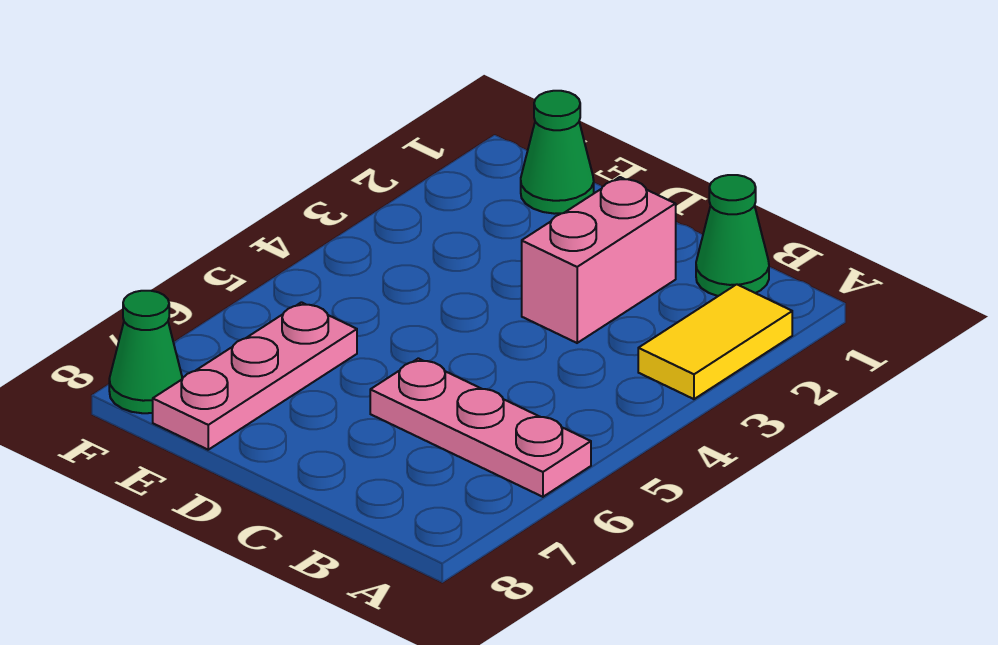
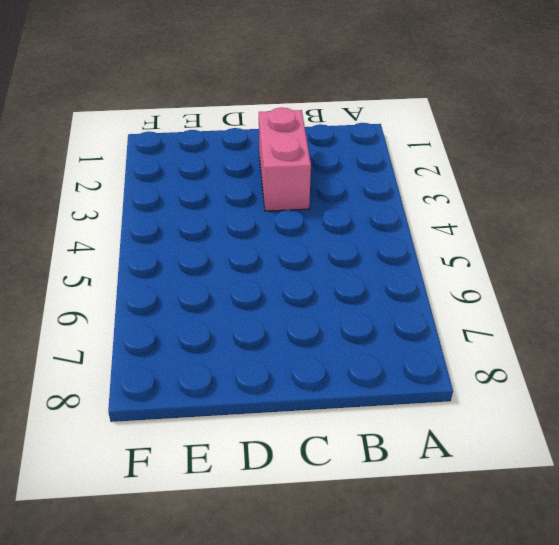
none -> yellow tile A2:A3 level 1
none -> pink plate A6:C6 level 1

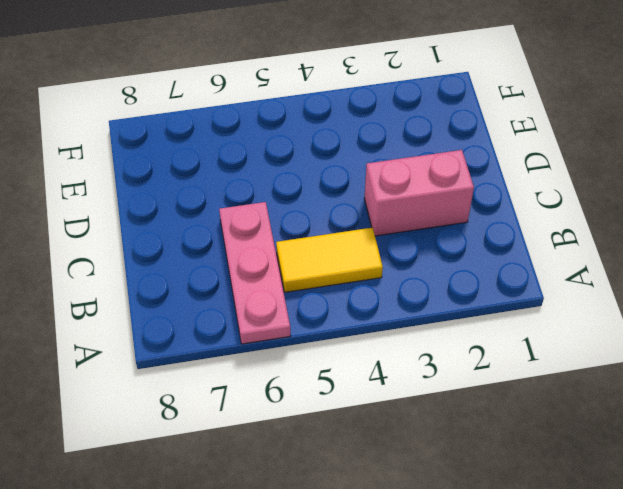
yellow tile B4:B5 level 1 -> yellow tile A2:A3 level 1
none -> green cone B1 level 1
none -> green cone E1 level 1

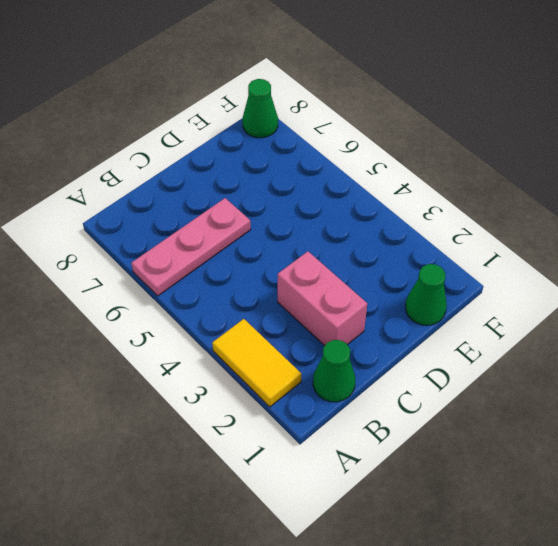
none -> pink plate E6:E8 level 1

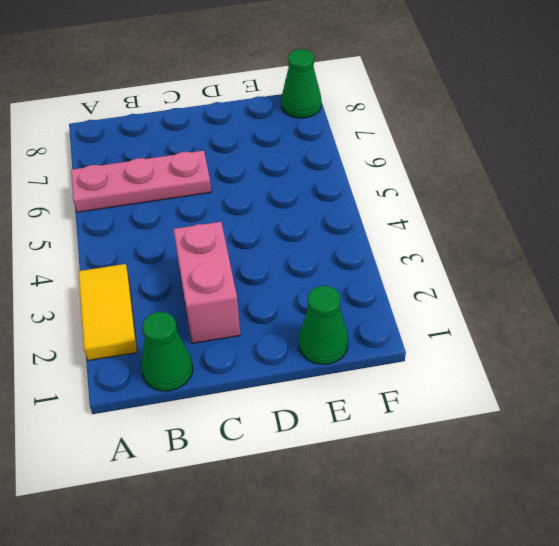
none -> pink plate E6:E8 level 1

